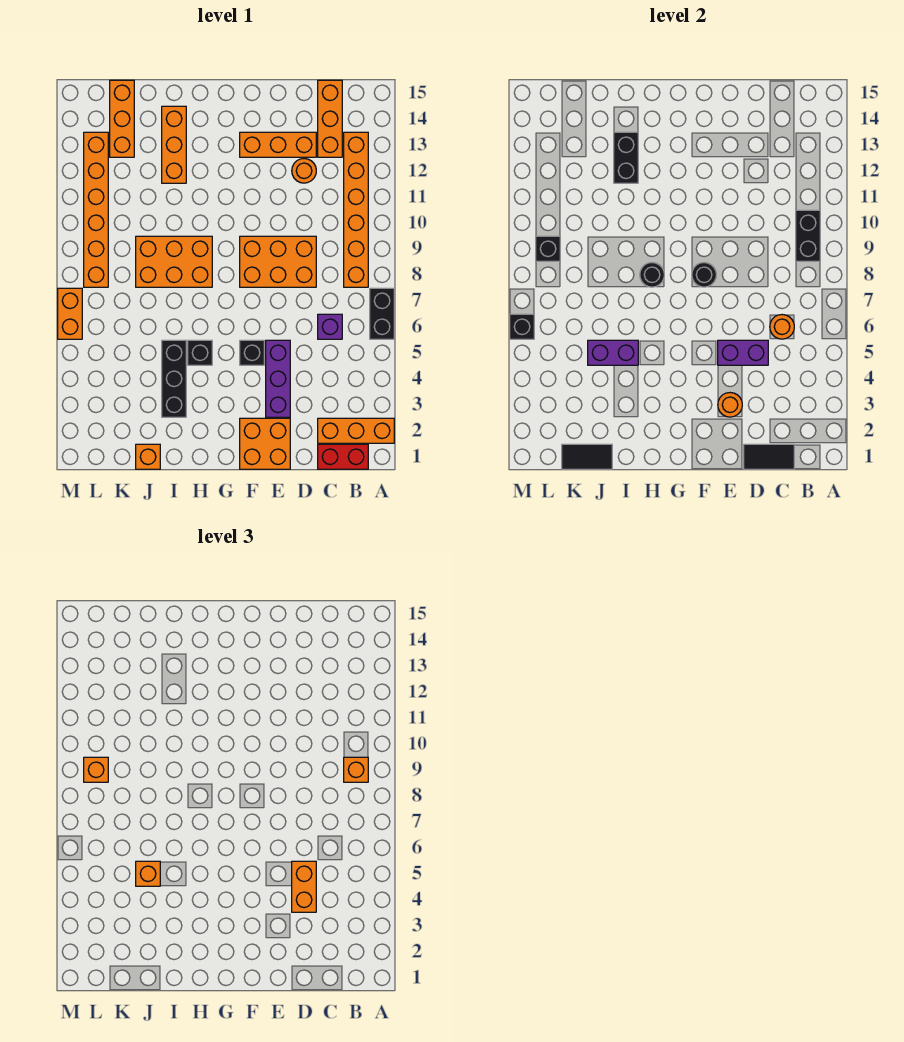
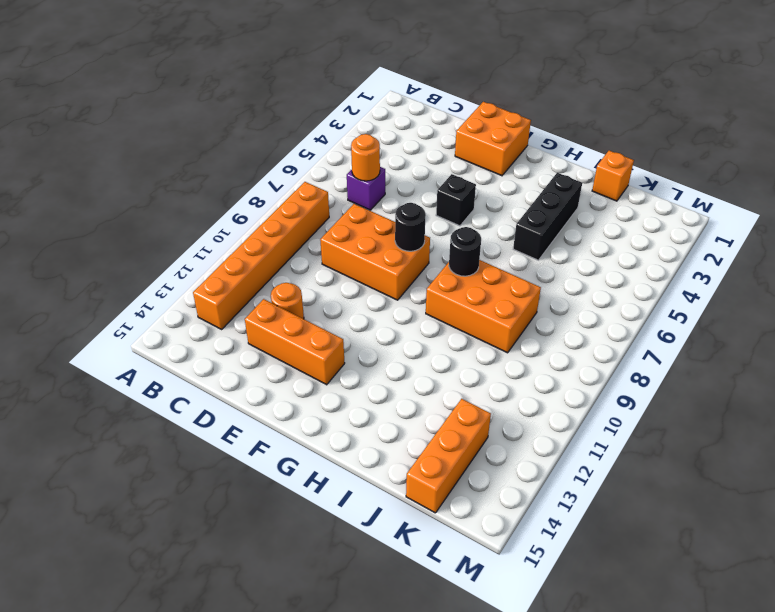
none -> orange brick A2:C2 level 1
none -> black brick A6:A7 level 1
none -> red brick B1:C1 level 1
none -> orange brick C13:C15 level 1

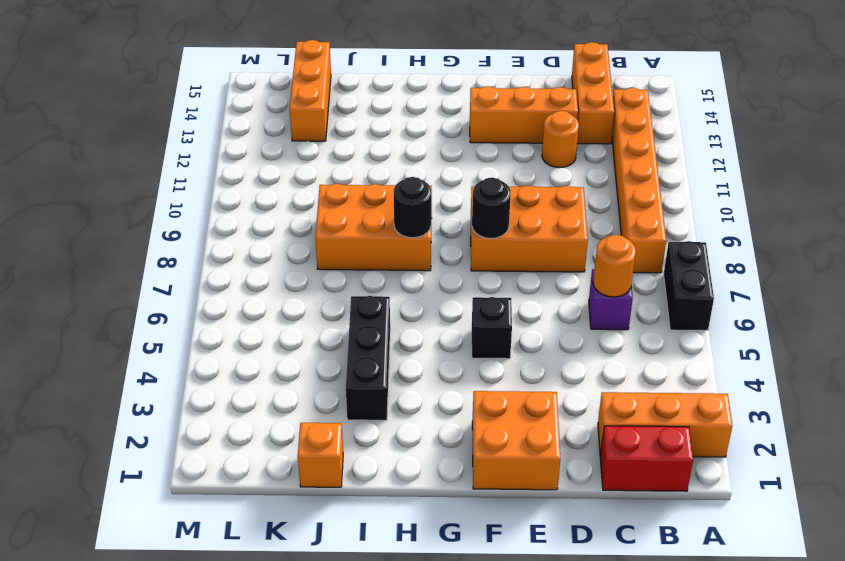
none -> purple brick E3:E5 level 1
none -> black brick H5 level 1
none -> orange brick I12:I14 level 1
none -> orange brick L8:L13 level 1

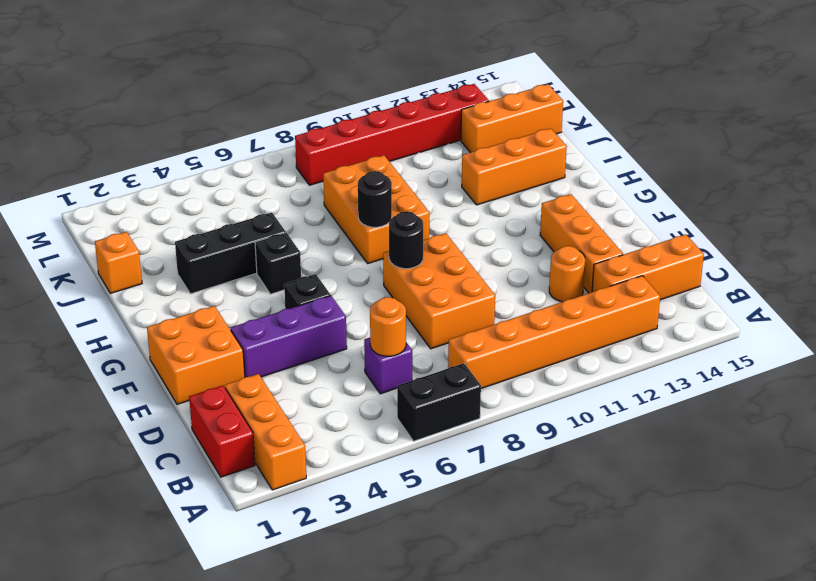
red brick L8:L13 level 1 -> orange brick L8:L13 level 1
none -> orange brick M6:M7 level 1
none -> black brick B9:B10 level 2
none -> black tile C1:D1 level 2
none -> purple brick D5:E5 level 2

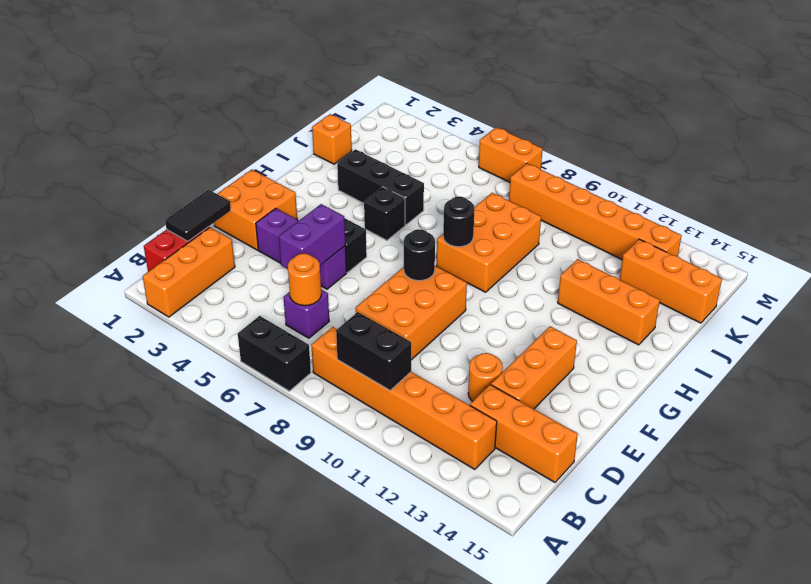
none -> orange round brick E3 level 2
none -> purple brick I5:J5 level 2
none -> black brick I12:I13 level 2
none -> black tile J1:K1 level 2

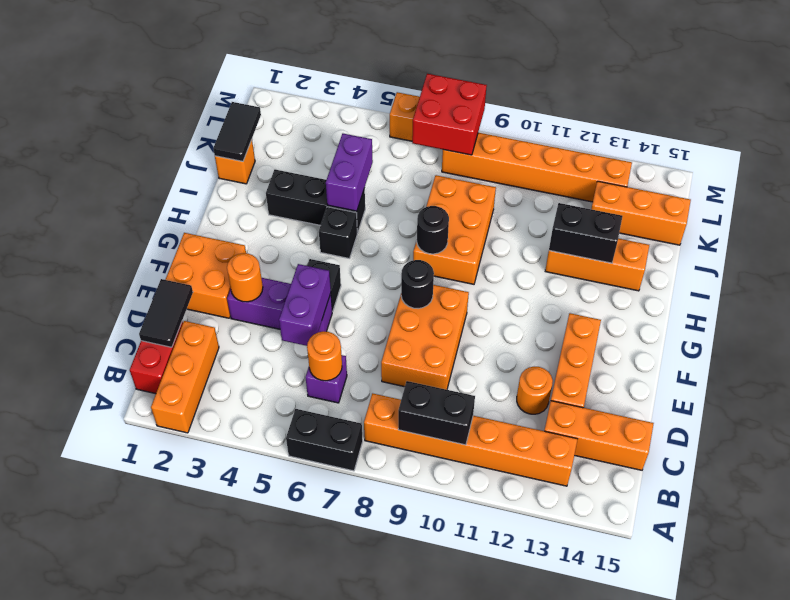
red brick L7:M8 level 2 -> none
none -> black brick L9 level 2
none -> black brick M6 level 2
none -> orange brick B9 level 3
none -> orange brick D4:D5 level 3

